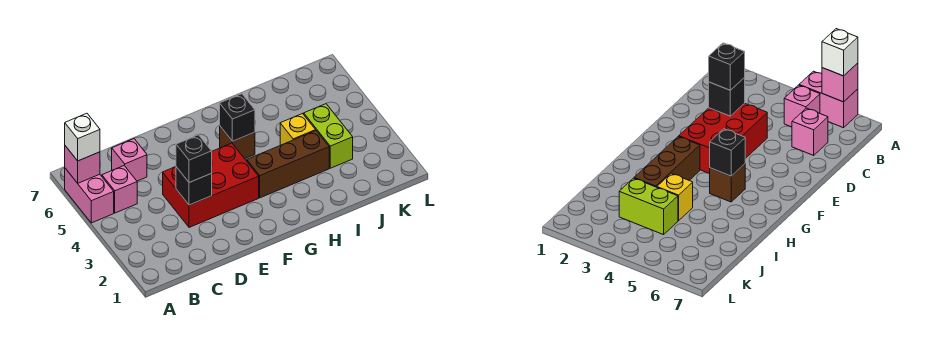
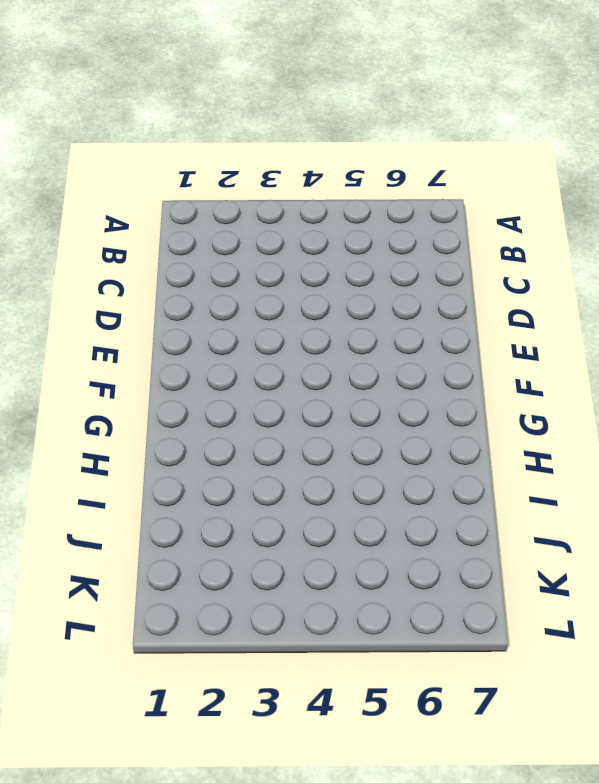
none -> pink brick A5:A6 level 1
none -> pink brick B5 level 1
none -> pink brick C6 level 1

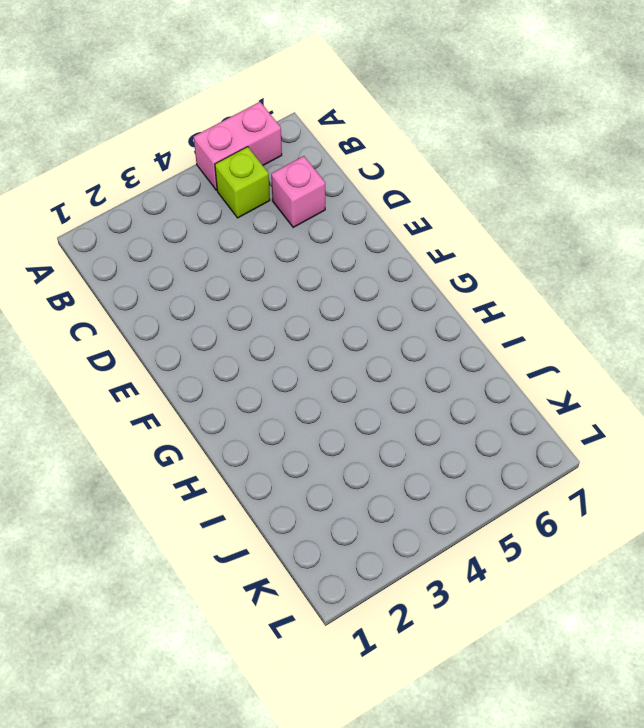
lime brick B5 level 1 -> pink brick B5 level 1
none -> red brick D3:F4 level 1
none -> brown brick G3:I3 level 1
none -> brown brick G5 level 1

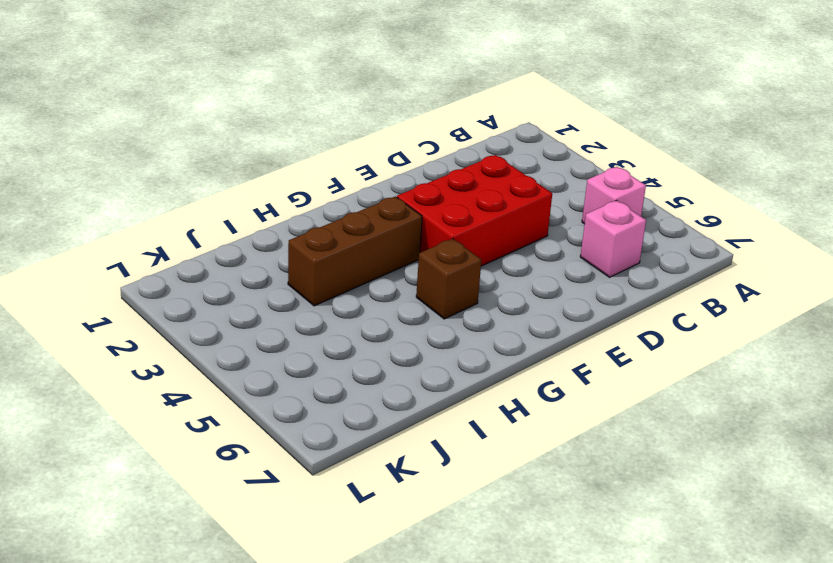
none -> pink brick A5:A6 level 1
none -> yellow brick I4 level 1
none -> lime brick J3:J4 level 1

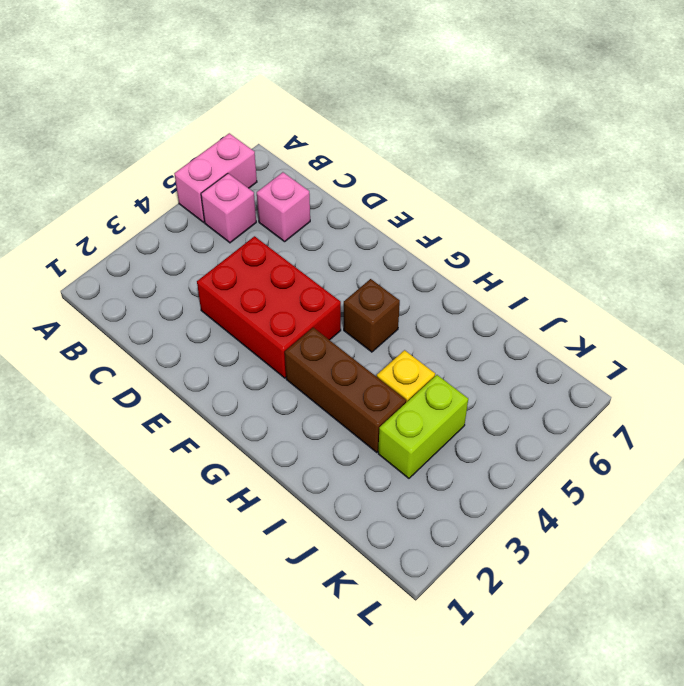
none -> pink brick A6 level 2
none -> black brick D3 level 2
none -> black brick G5 level 2

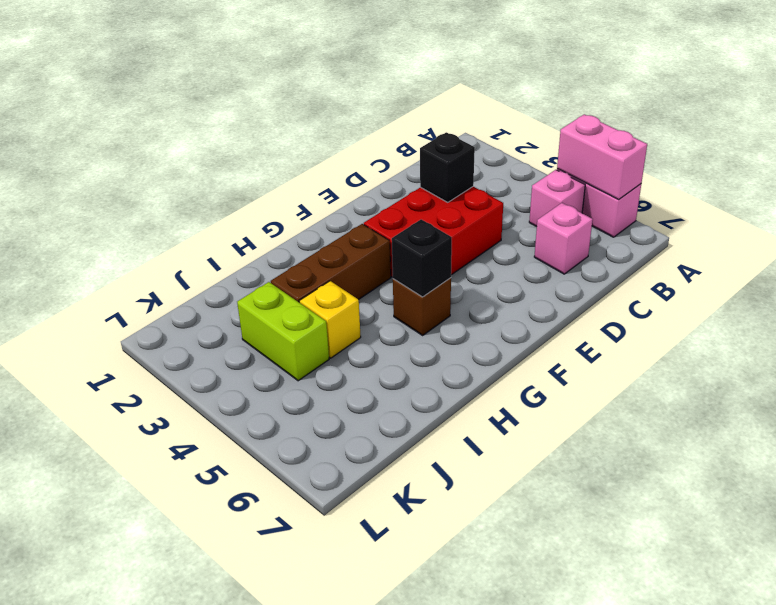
pink brick A5:A6 level 2 -> pink brick A6 level 2
none -> white brick A6 level 3
none -> black brick D3 level 3

